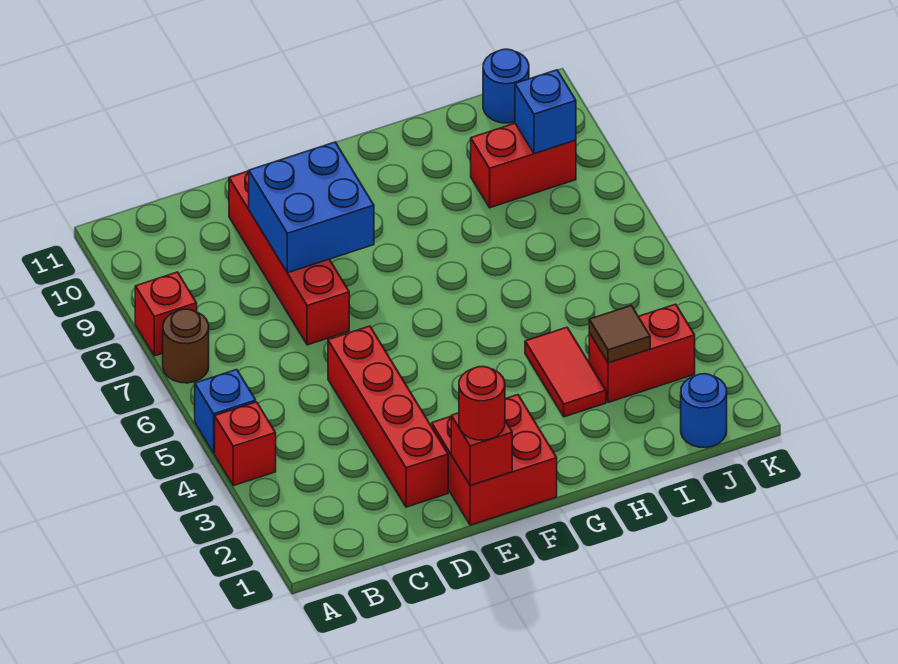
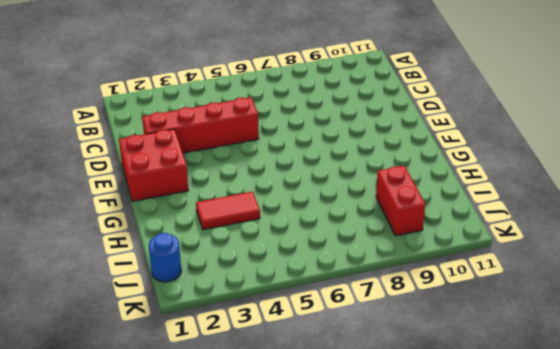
none -> red brick A4 level 1
none -> blue brick A5 level 1
none -> brown round brick A7 level 1

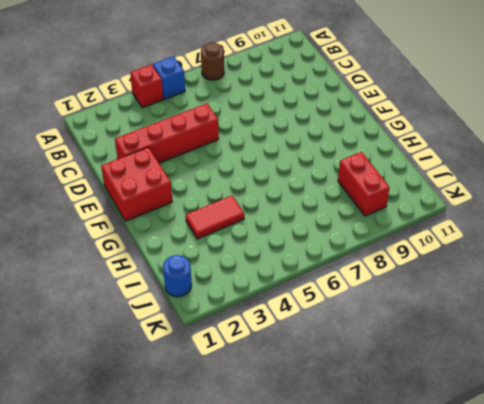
none -> red brick A8 level 1
none -> red brick D7:D10 level 1
none -> red brick I3:J3 level 1

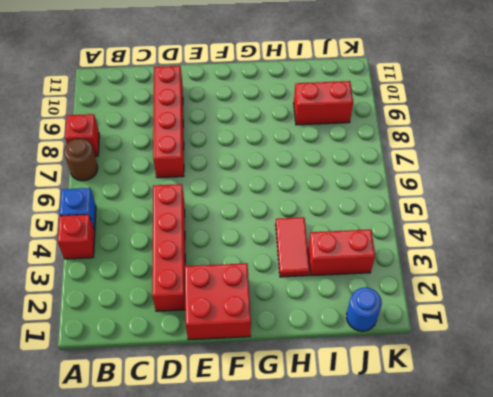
none -> blue round brick J11 level 1
none -> blue brick D8:E9 level 2
none -> red brick E1 level 2

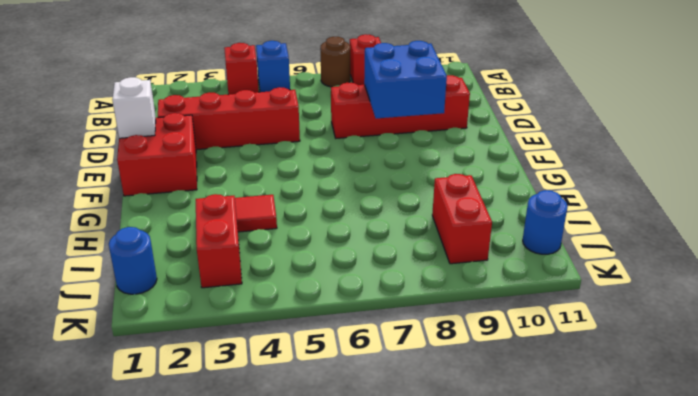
white brick E1 level 2 -> red brick E1 level 2
none -> brown tile I3 level 2
none -> blue brick J9 level 2
none -> red round brick E1 level 3

